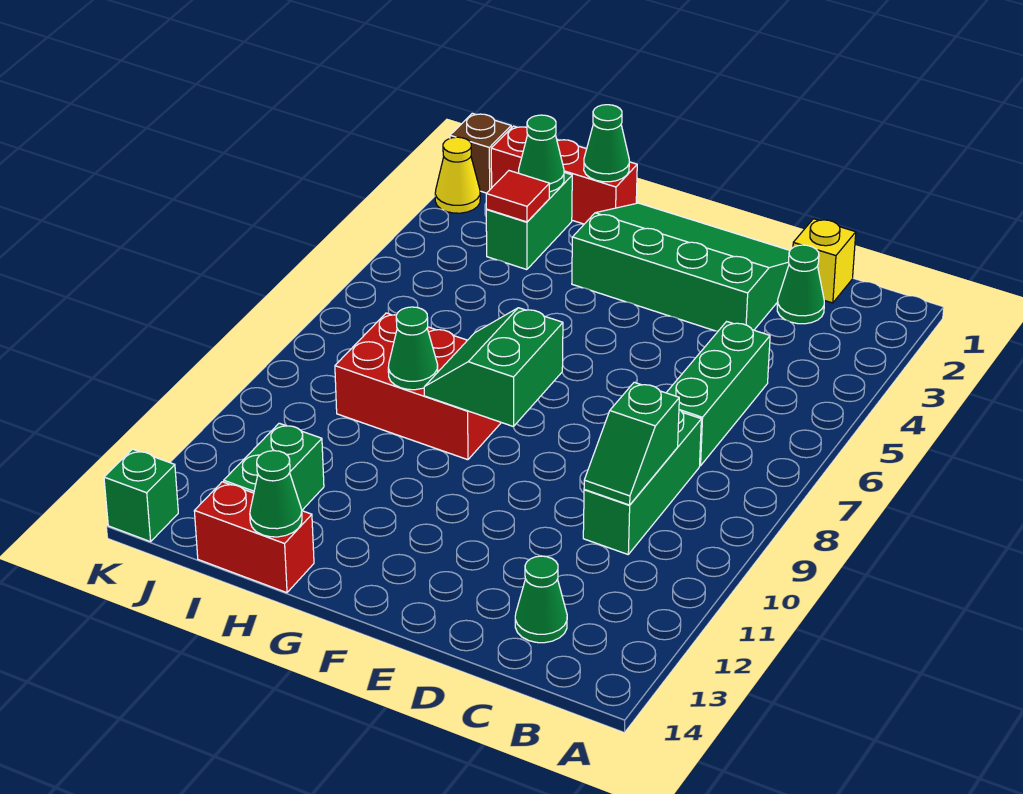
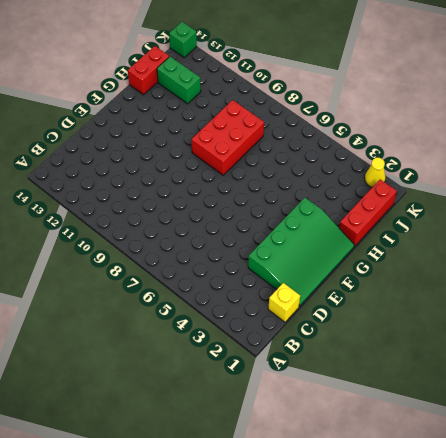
none -> green cone C2 level 1
none -> green brick C5:C7 level 1
none -> green brick C8:C10 level 1

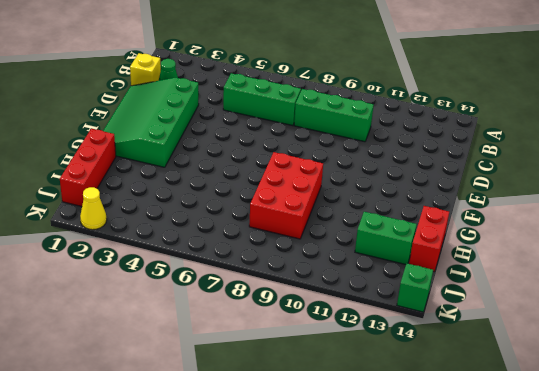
none -> green cone C13 level 1
none -> green brick I2:I3 level 1
none -> brown brick K1 level 1

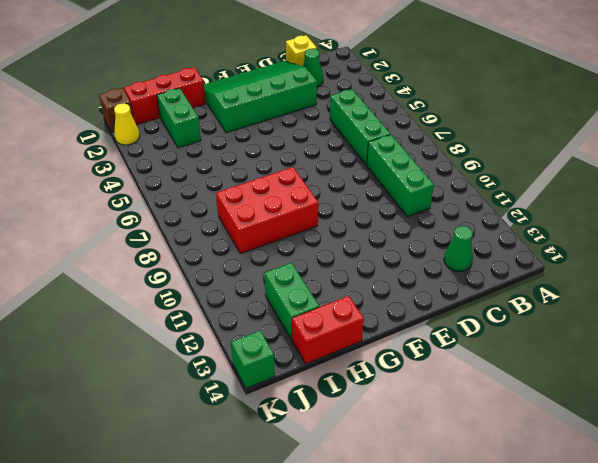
none -> green slope C9:C10 level 2 top 9
none -> green slope F8:G9 level 2 top F
none -> green cone H1 level 2

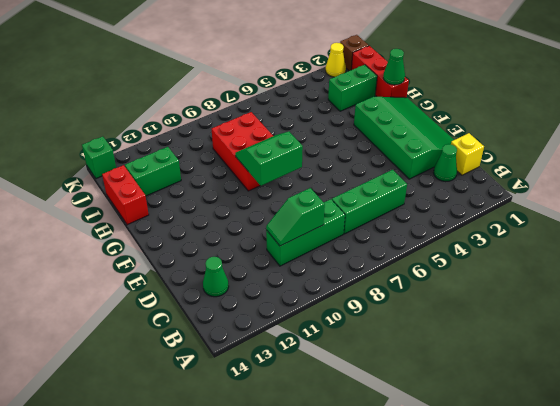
none -> green cone H9 level 2
none -> green cone H14 level 2
none -> green cone I2 level 2

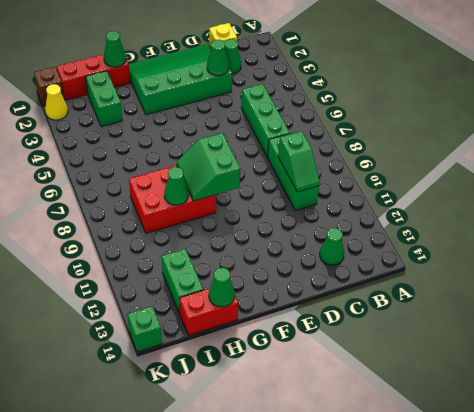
green cone D3 level 2 -> green cone I2 level 2
none -> red tile I3 level 2

